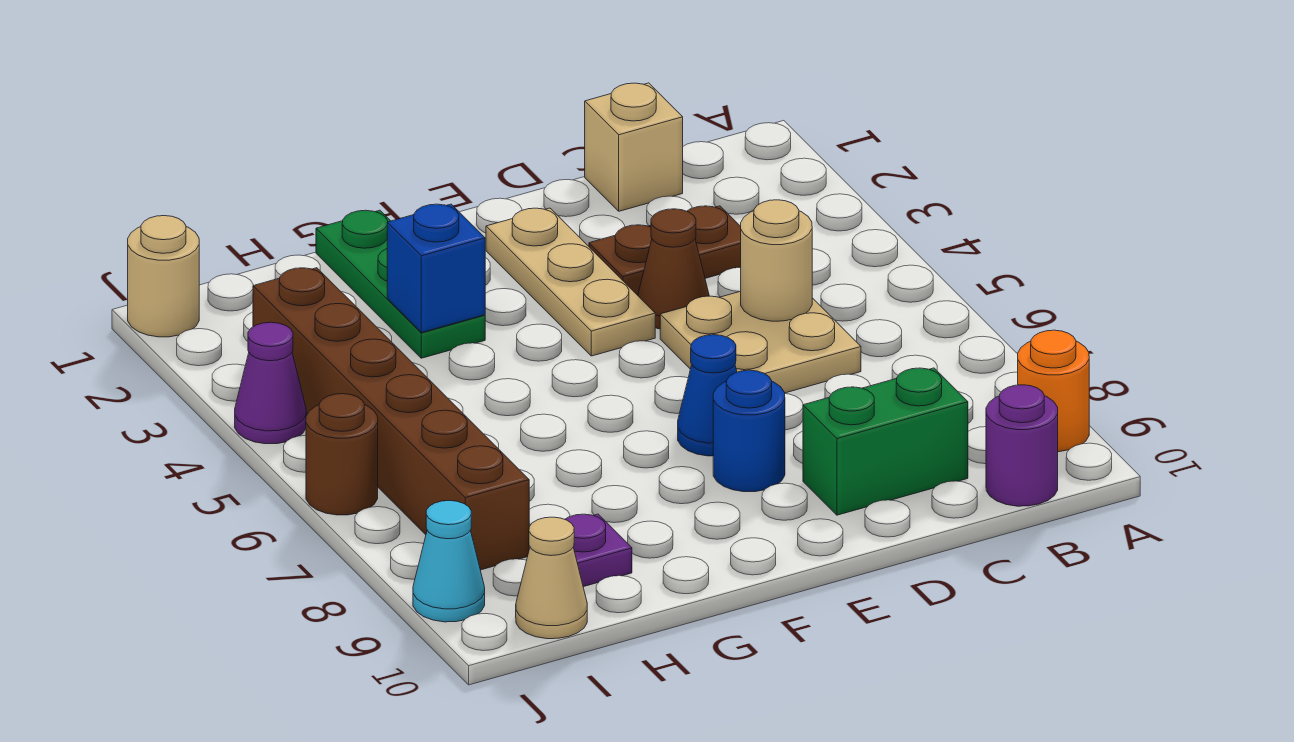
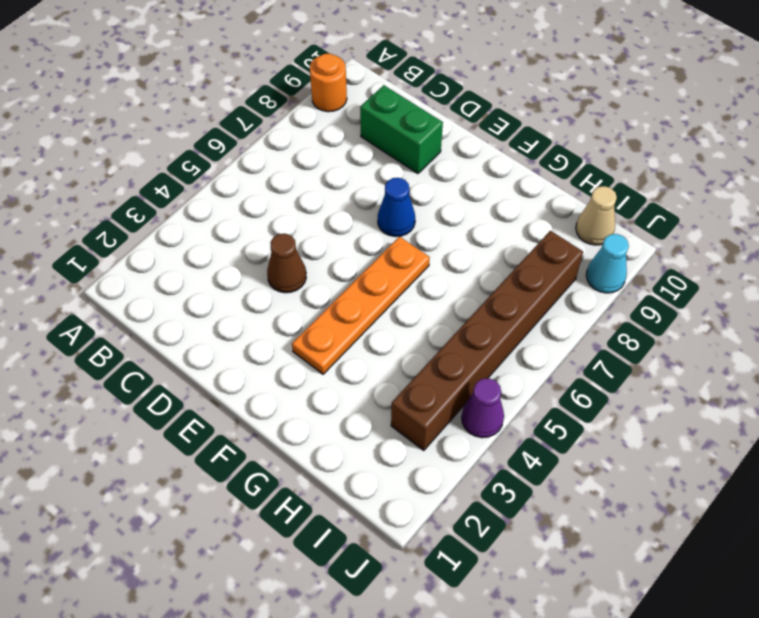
orange plate F3:F6 level 1 -> none
none -> purple round brick B10 level 1
none -> tan brick C1 level 1
none -> brown plate C3:D3 level 1

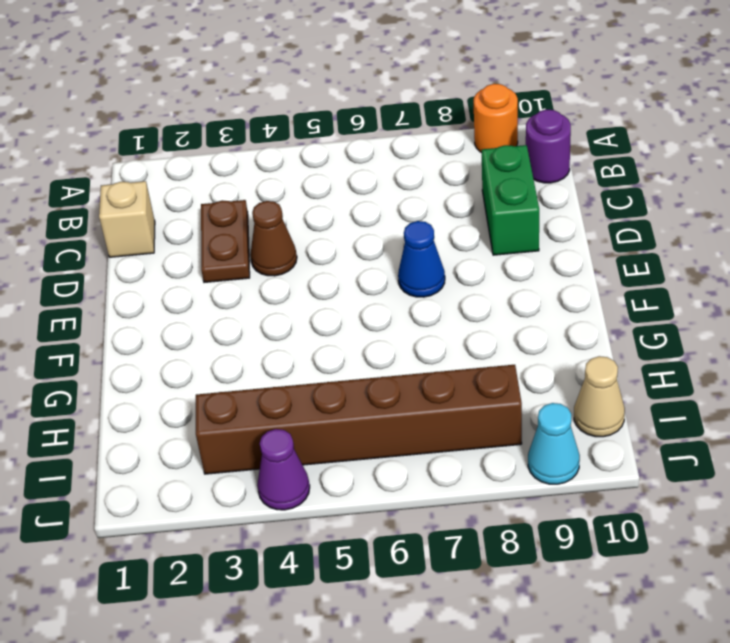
none -> tan plate C5:D6 level 1
none -> tan plate E2:E4 level 1
none -> blue round brick E8 level 1

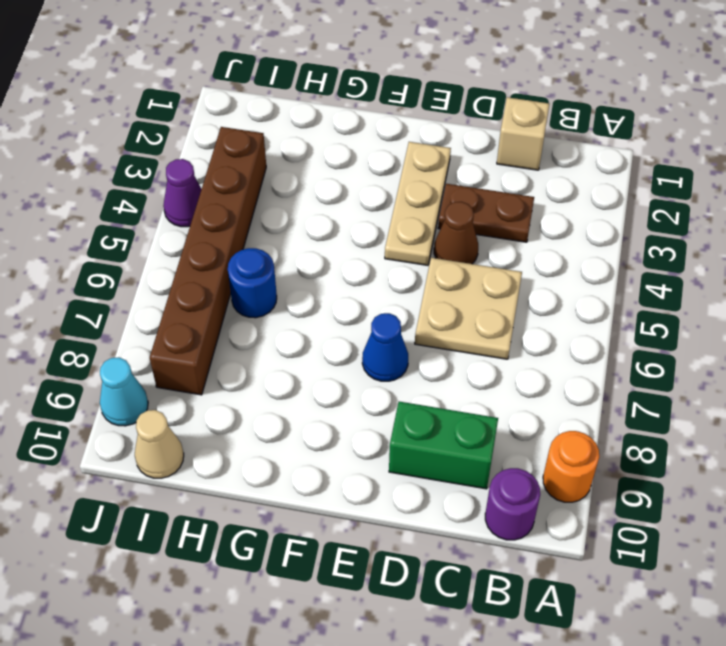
blue round brick H6 level 1 -> blue round brick E8 level 1
none -> green plate G1:G3 level 1
none -> purple plate H9 level 1
none -> tan round brick J1 level 1

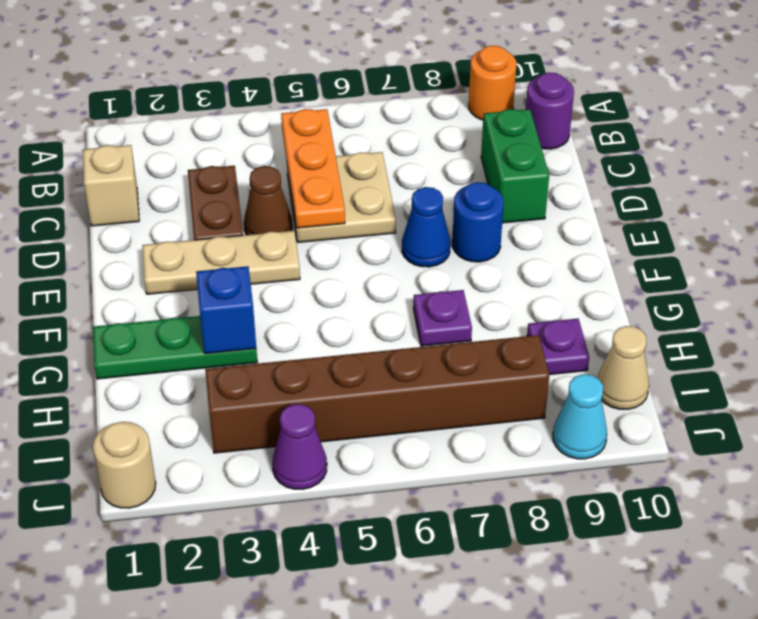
orange plate B5:D5 level 2 -> tan round brick C5 level 2
purple plate G7 level 1 -> none
none -> brown round brick J6 level 1

